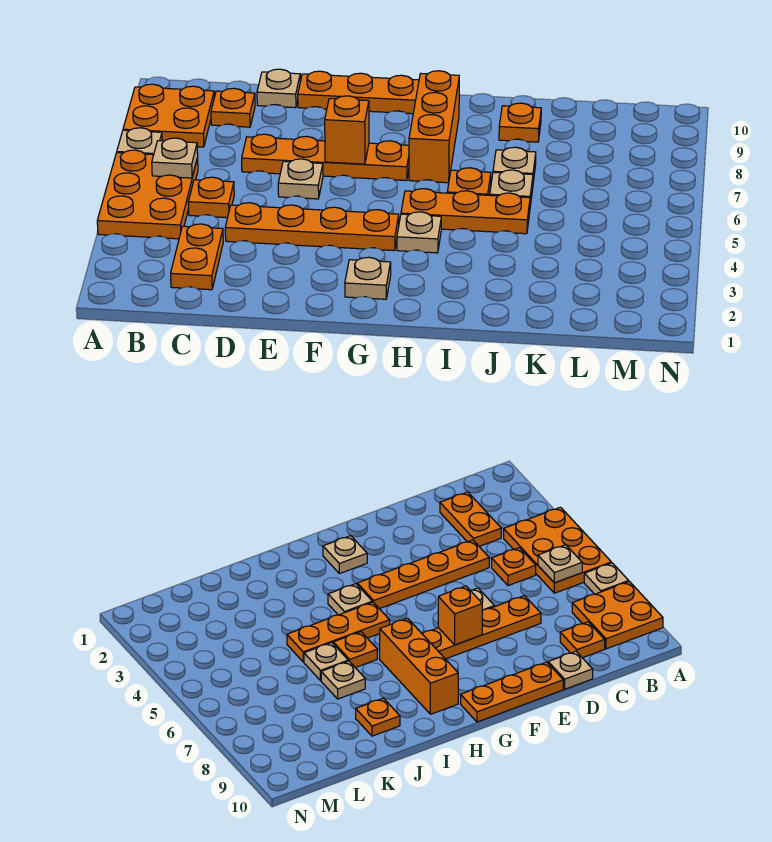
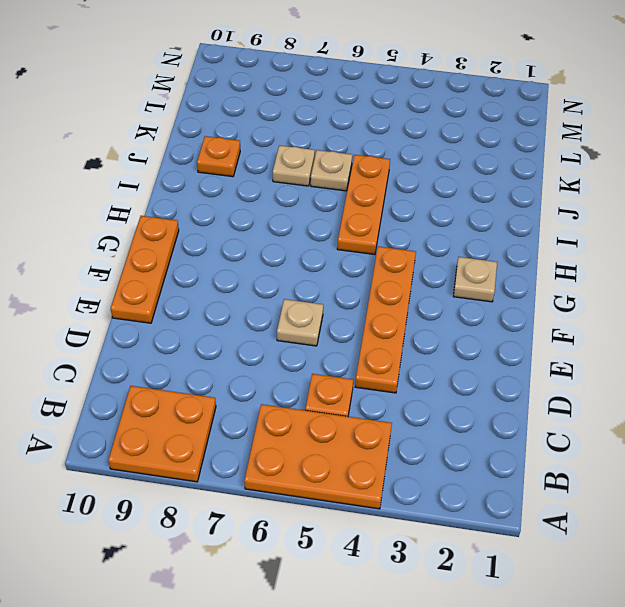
none -> tan plate A7 level 1
none -> orange plate C2:C3 level 1
none -> orange plate C9 level 1

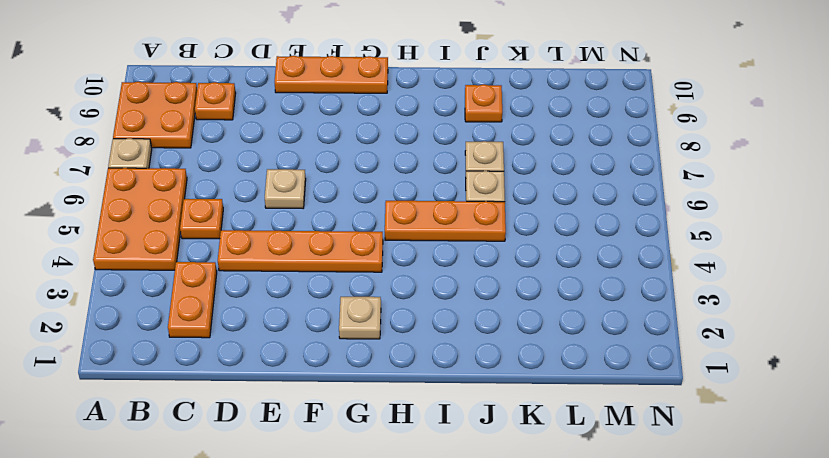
none -> orange plate D7:G7 level 1
none -> tan plate D10 level 1
none -> tan plate H4 level 1

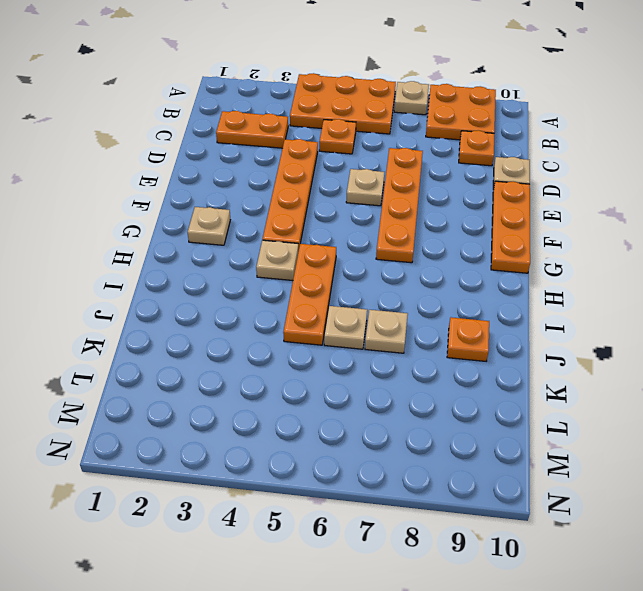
none -> orange brick H7:H9 level 1
none -> orange plate I6 level 1
none -> tan plate B6 level 2

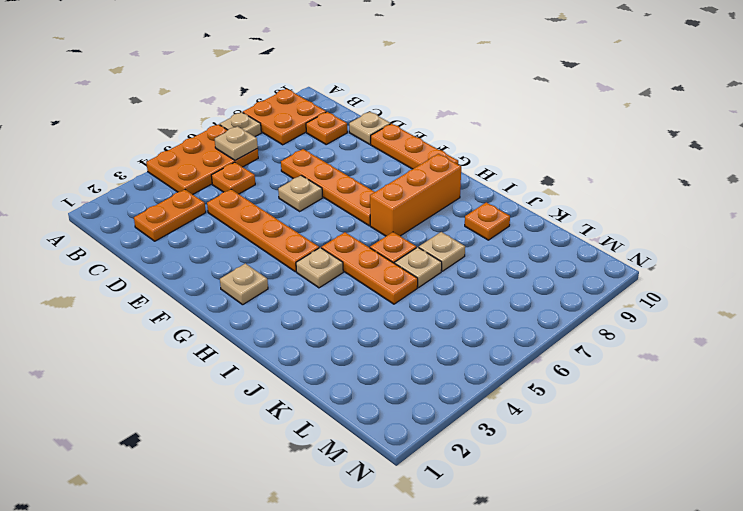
none -> orange brick F7 level 2

